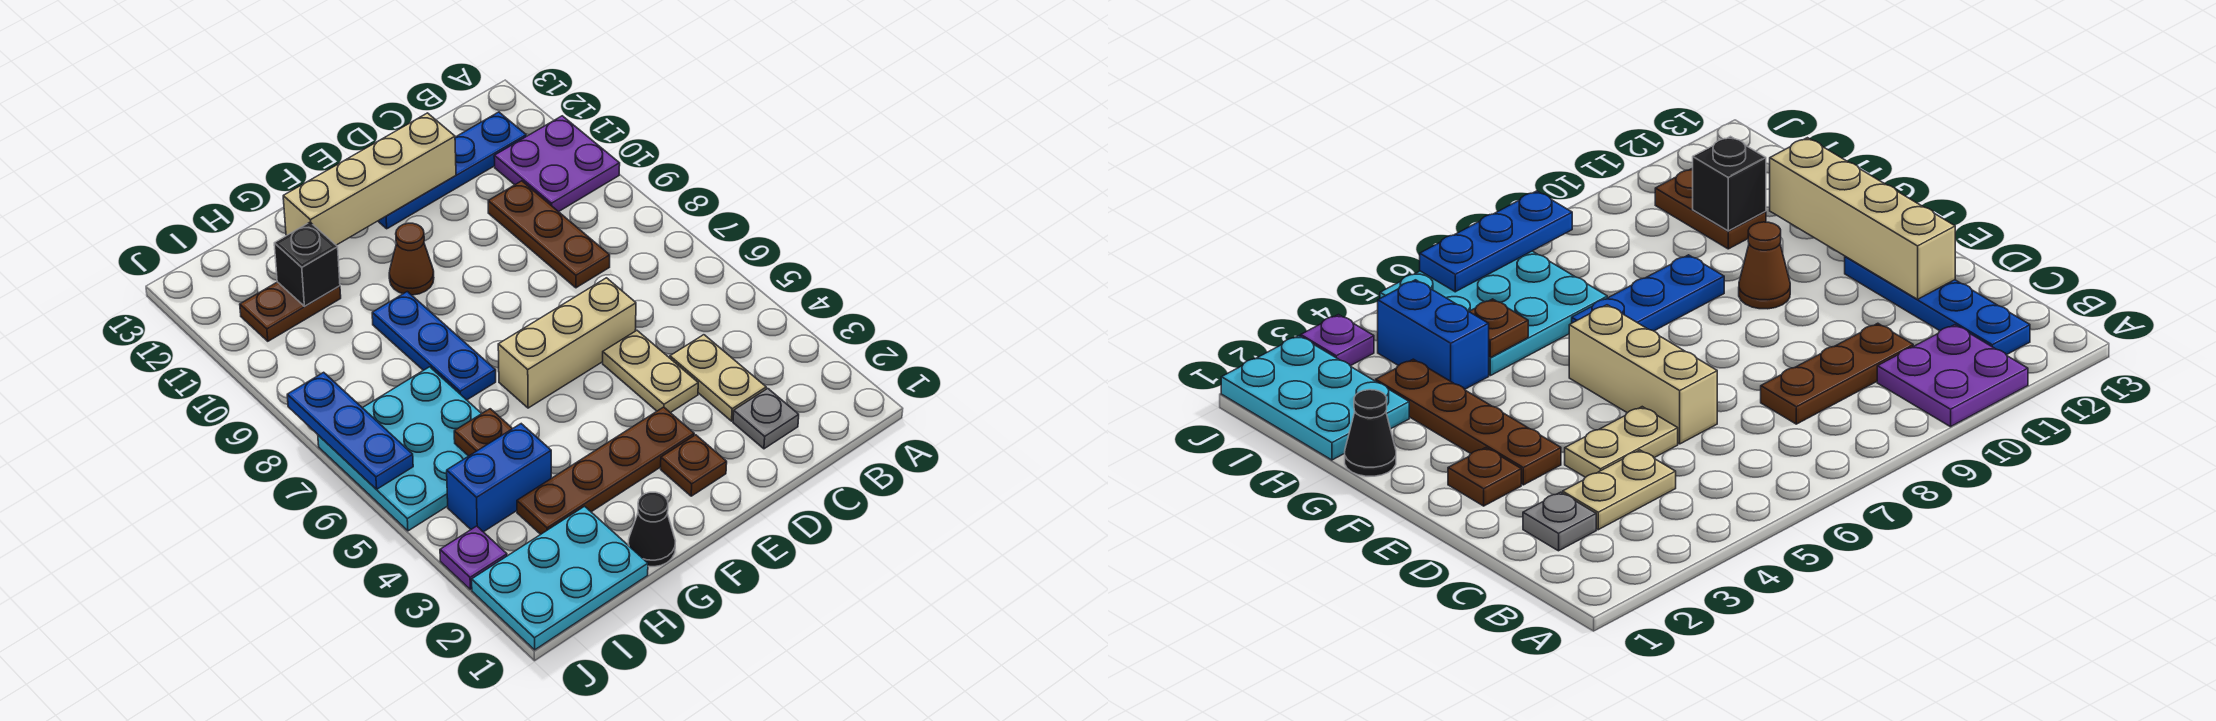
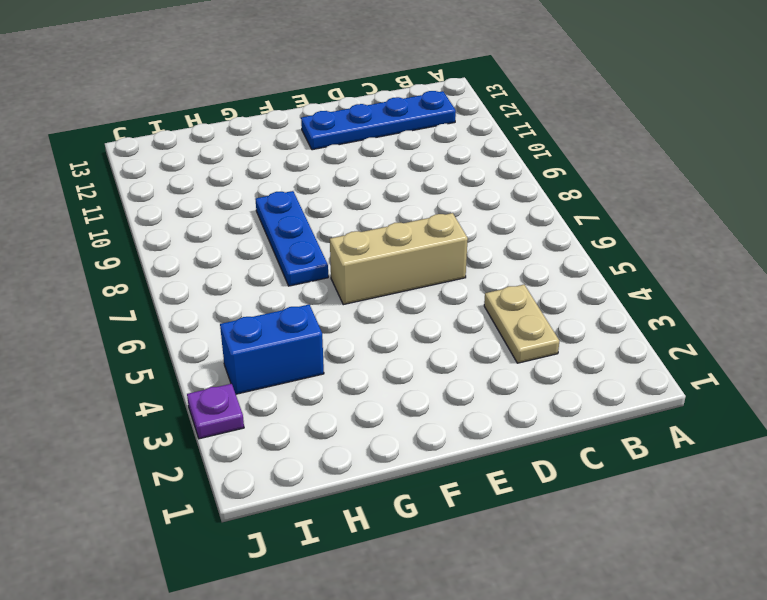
none -> purple plate A10:B11 level 1
none -> grey plate C2 level 1
none -> brown plate C8:C10 level 1

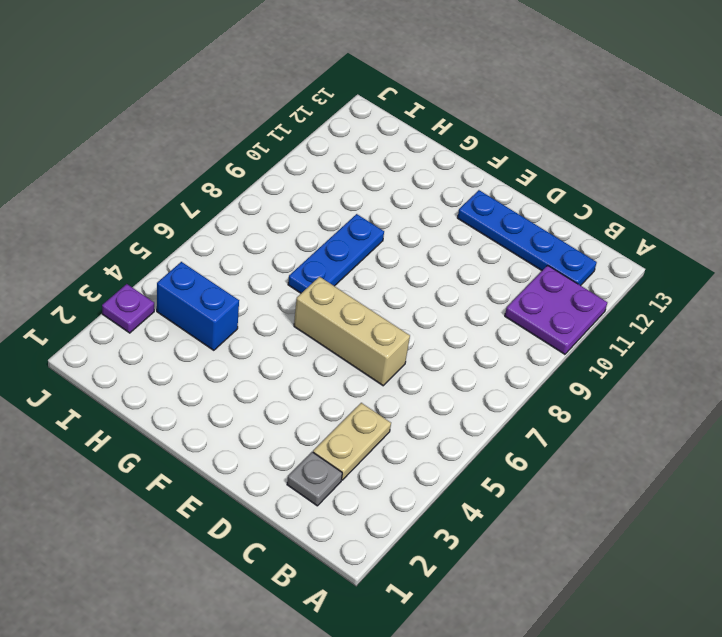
none -> brown plate C8:C10 level 1
none -> tan plate D4:D5 level 1
none -> brown plate E2 level 1

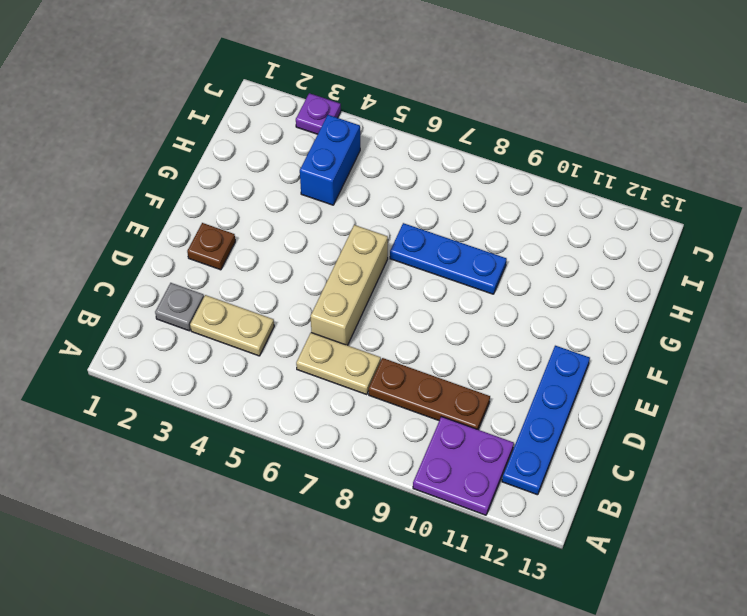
tan plate C6:C7 level 1 -> tan plate D4:D5 level 1
none -> brown plate E3:H3 level 1
none -> brown cone F10 level 1
none -> black cone G1 level 1

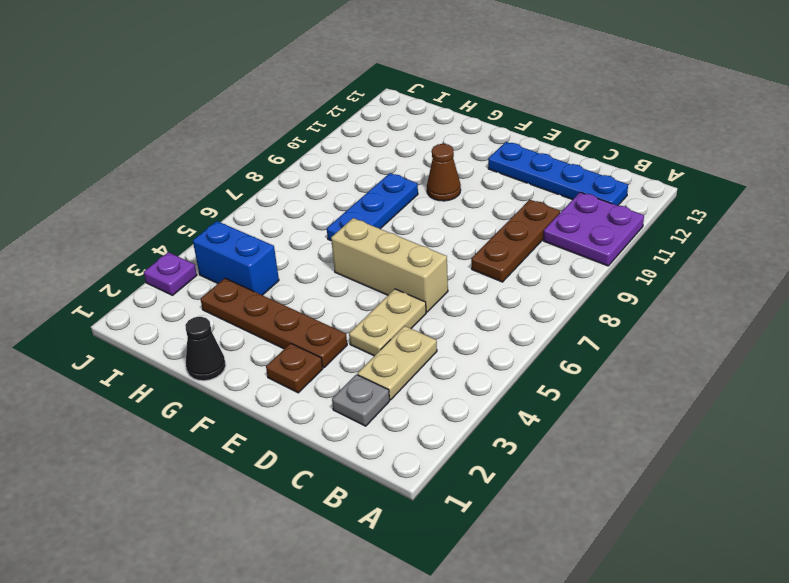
none -> cyan plate H1:J2 level 1
none -> cyan plate H5:J7 level 1
none -> brown plate H11:I11 level 1

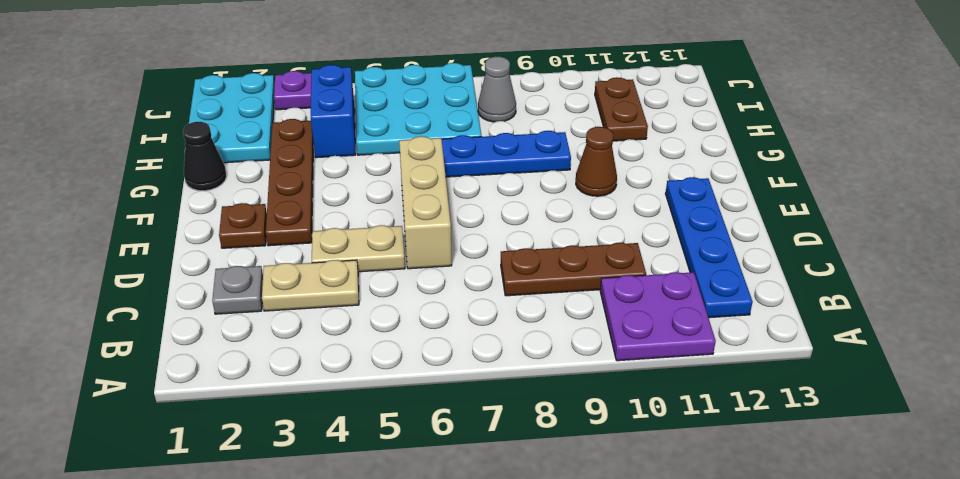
grey cone I8 level 1 -> none
none -> tan brick D12:G12 level 2
none -> brown plate H5 level 2
none -> black brick H11 level 2

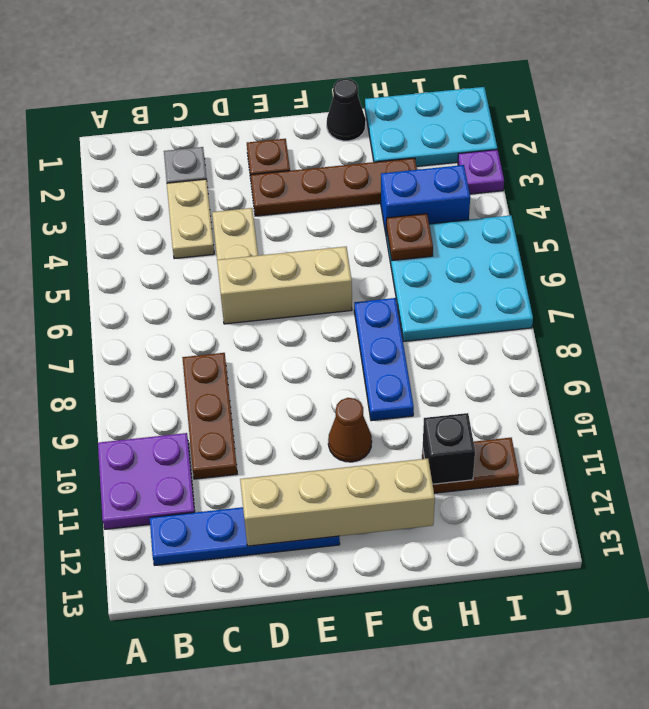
none -> blue plate J6:J8 level 2

